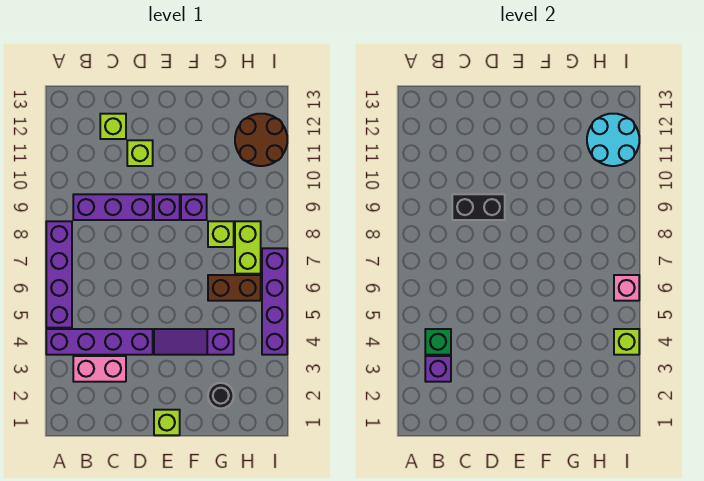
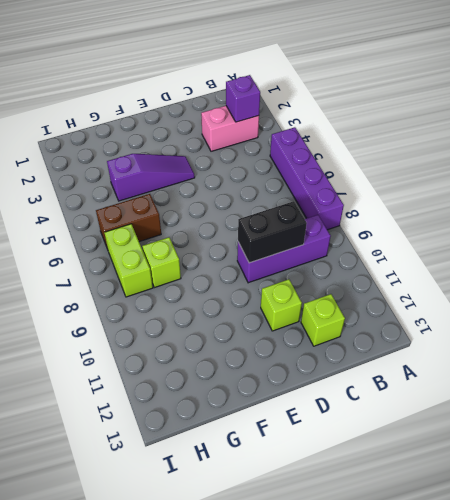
none -> purple brick A4:D4 level 1
none -> lime brick E1 level 1
none -> purple brick E9 level 1

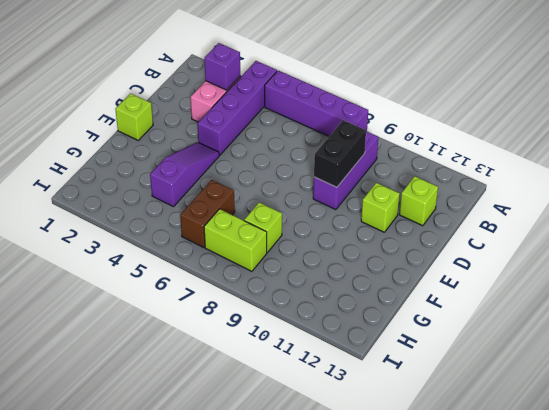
none -> purple brick E9 level 1
none -> purple brick F9 level 1
none -> black round brick G2 level 1

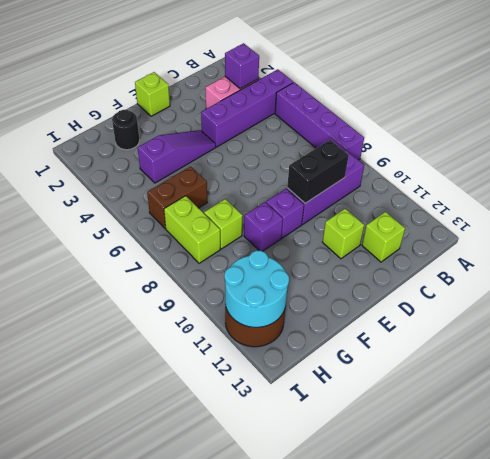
none -> purple brick I4:I7 level 1
none -> green brick B4 level 2
none -> lime brick I4 level 2

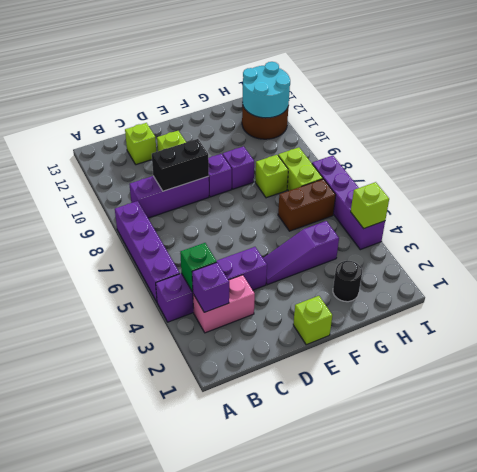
none -> pink brick I6 level 2

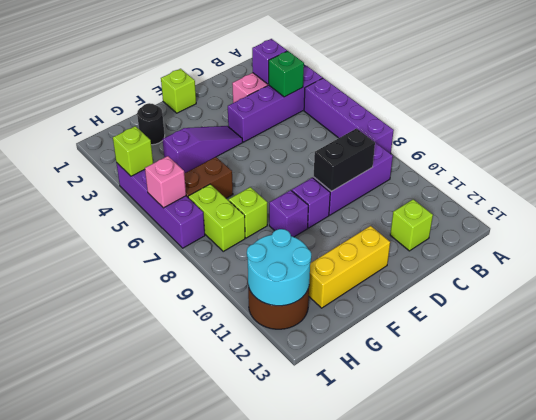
yellow brick E12:G12 level 1 -> none
none -> lime brick D11 level 1

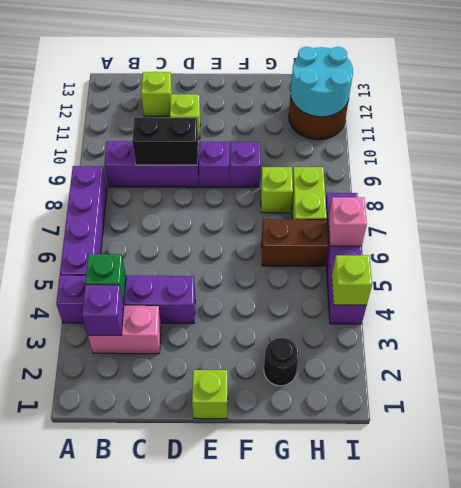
none -> purple slope E4:G4 level 1 top G

